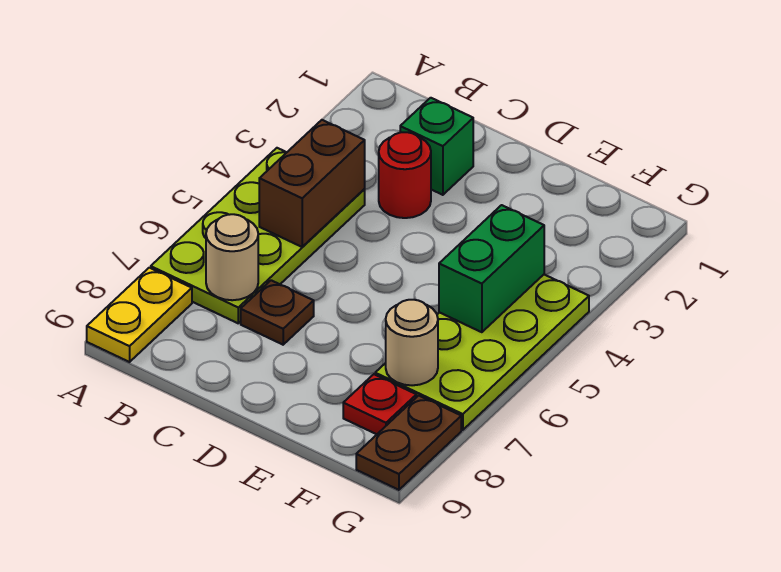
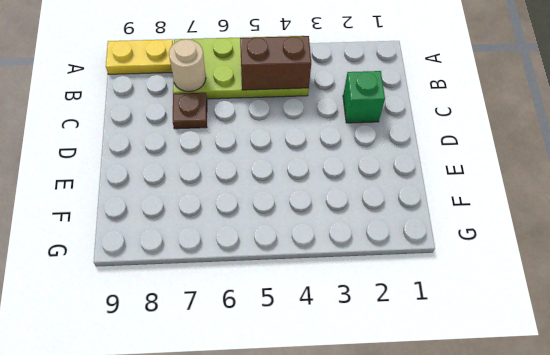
none -> red round brick C3 level 1
none -> lime plate F4:G7 level 1
none -> red plate F8 level 1

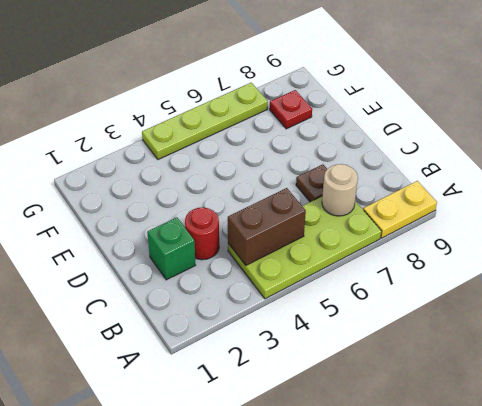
lime plate G4:G7 level 1 -> lime plate F4:G7 level 1
none -> brown plate G8:G9 level 1
none -> green brick F4:F5 level 2
none -> tan round brick F7 level 2

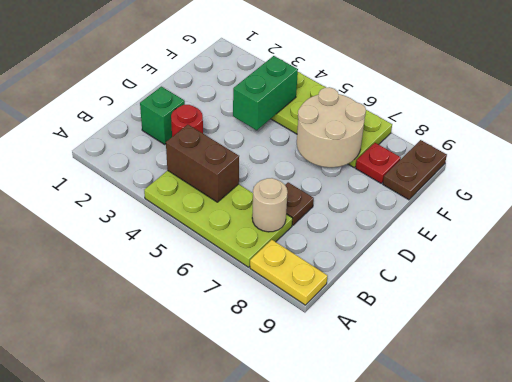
green brick E4:F4 level 2 -> green brick F4:F5 level 2
tan round brick E6:F7 level 2 -> tan round brick F7 level 2
brown plate F9:G9 level 1 -> brown plate G8:G9 level 1

